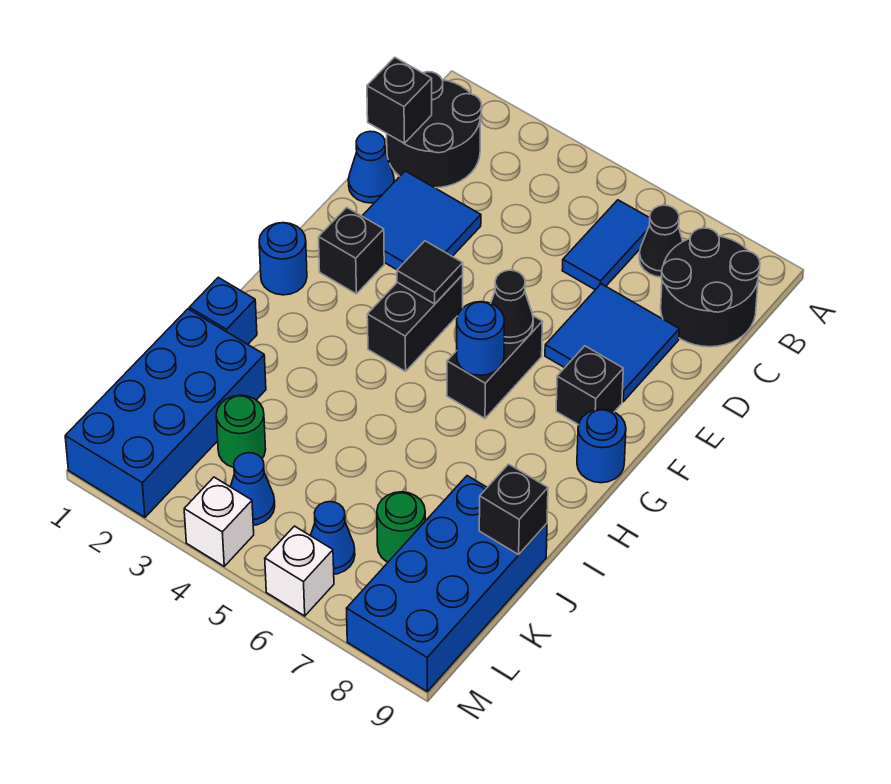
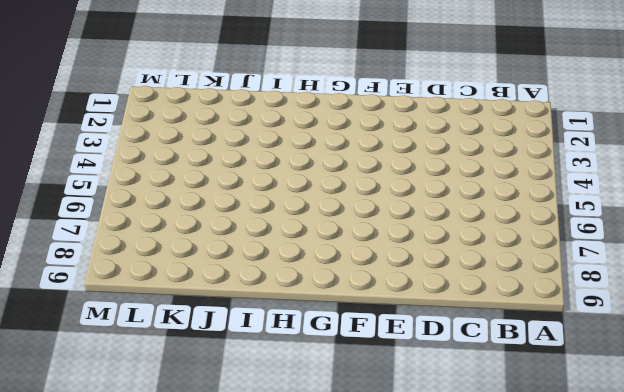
none -> black round brick B1:C2 level 1
none -> blue tile B6:C6 level 1
none -> black cone B7 level 1

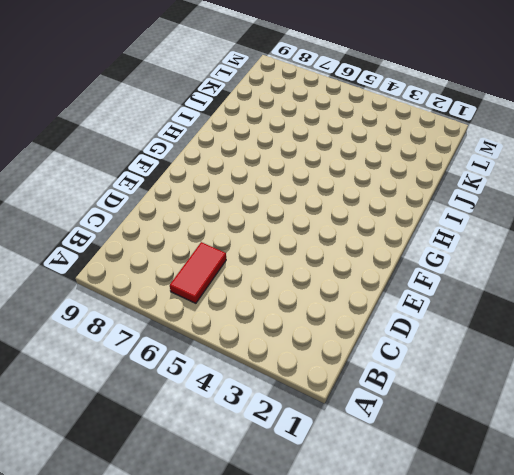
red tile B6:C6 level 1 -> blue tile B6:C6 level 1
none -> black round brick B1:C2 level 1
none -> black cone B7 level 1
none -> black round brick B8:C9 level 1

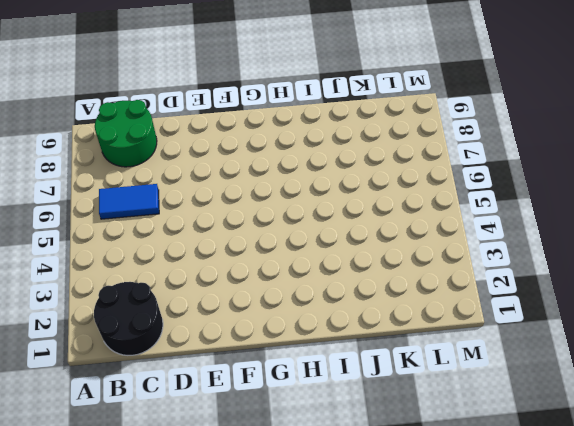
green round brick B8:C9 level 1 -> black round brick B8:C9 level 1
none -> black cone B7 level 1
none -> blue cone D1 level 1
none -> blue tile D2:E3 level 1

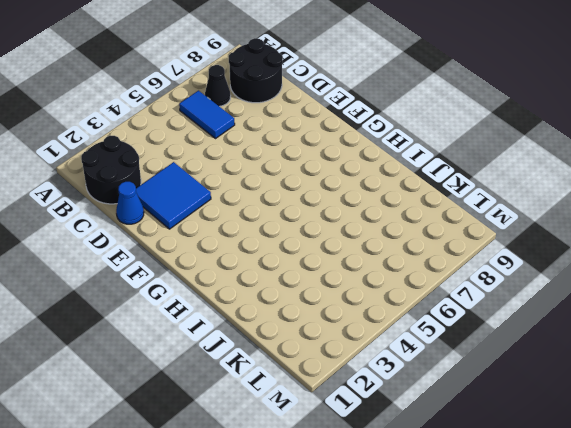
none -> blue tile D7:E8 level 1
none -> black brick F2 level 1
none -> black brick F4:G4 level 1

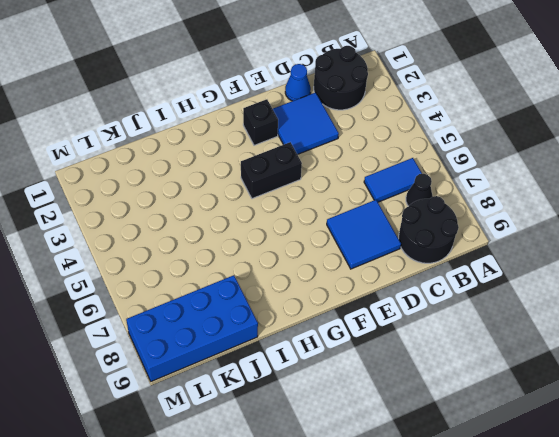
none -> black brick F6:G6 level 1
none -> black brick F8 level 1
none -> blue round brick G1 level 1

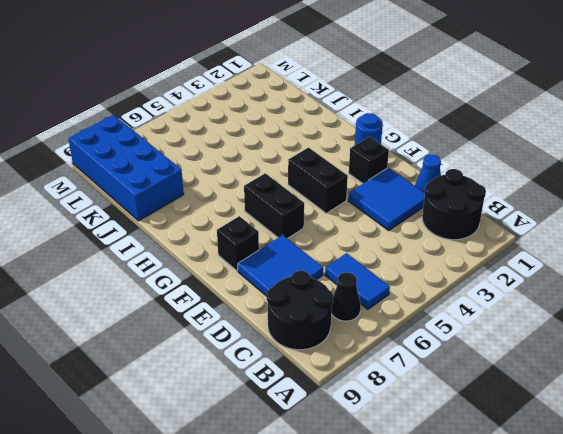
none -> blue round brick G9 level 1
none -> blue brick I1 level 1
none -> blue brick J1:M2 level 1

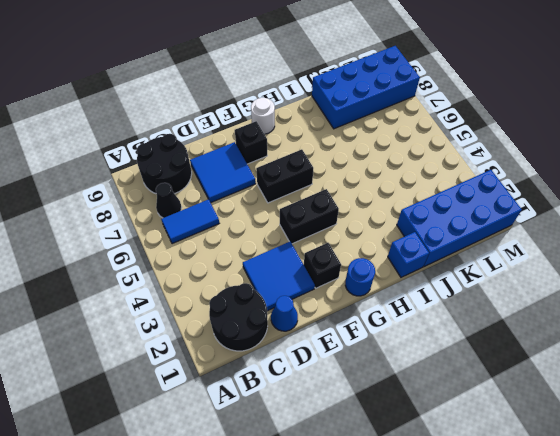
white round brick G9 level 1 -> blue round brick G9 level 1
none -> green round brick K3 level 1
none -> green round brick K7 level 1
none -> blue cone L4 level 1

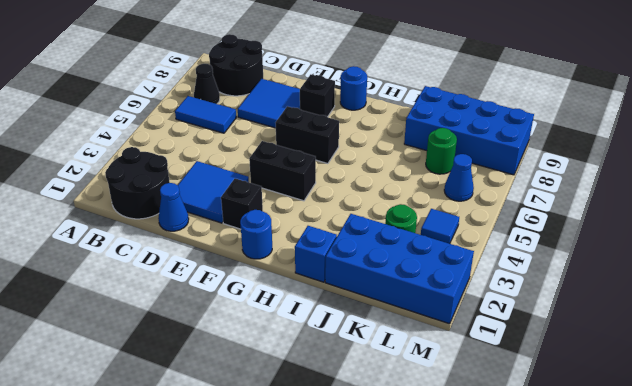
blue tile L4 level 1 -> blue cone L4 level 1
none -> white brick M4 level 1
none -> white brick M6 level 1
none -> black brick C1 level 2

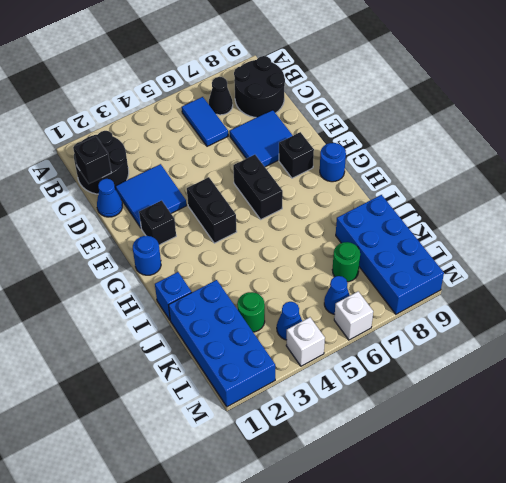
none -> black tile F4 level 2
none -> black cone F6 level 2
none -> blue round brick G6 level 2

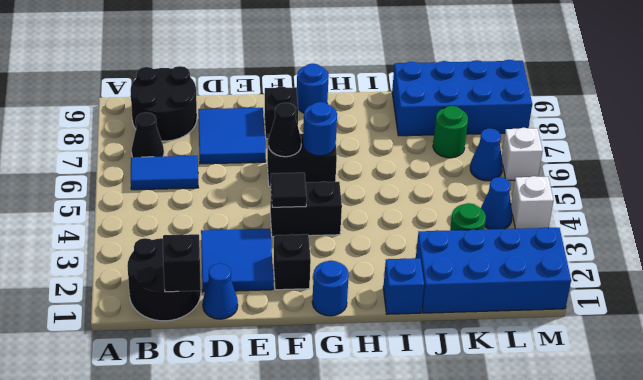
none -> black brick J9 level 2

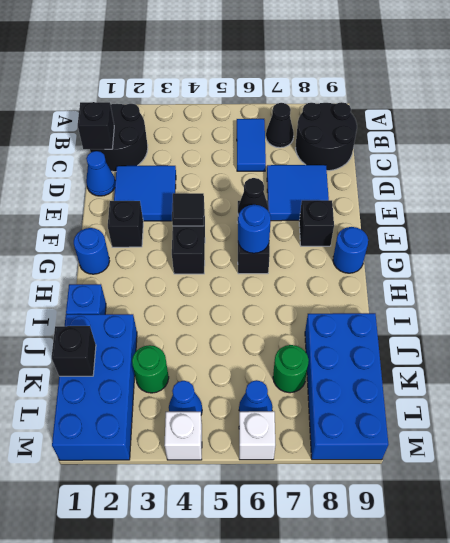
black brick K1 level 2 -> black brick J9 level 2

